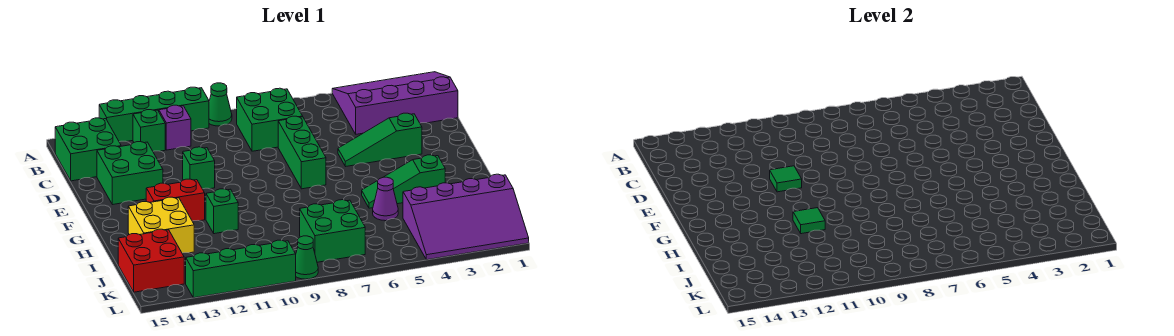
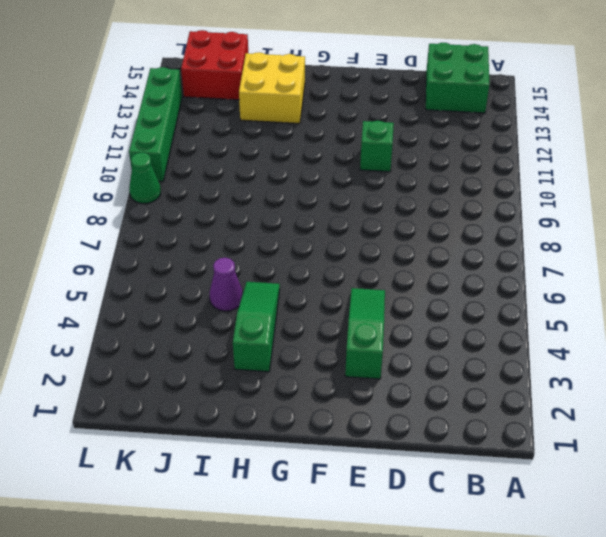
none -> purple slope A1:C4 level 1 top C
none -> green cone A9 level 1
none -> green brick A10:A13 level 1

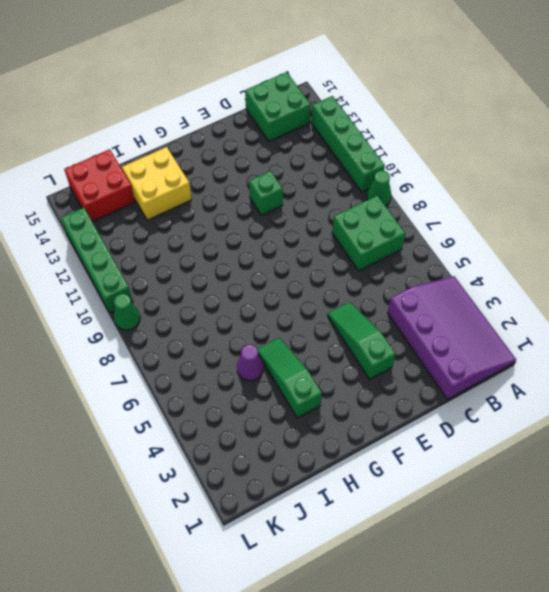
none -> purple brick B11 level 1
none -> green brick B12 level 1
none -> green brick D7:F7 level 1

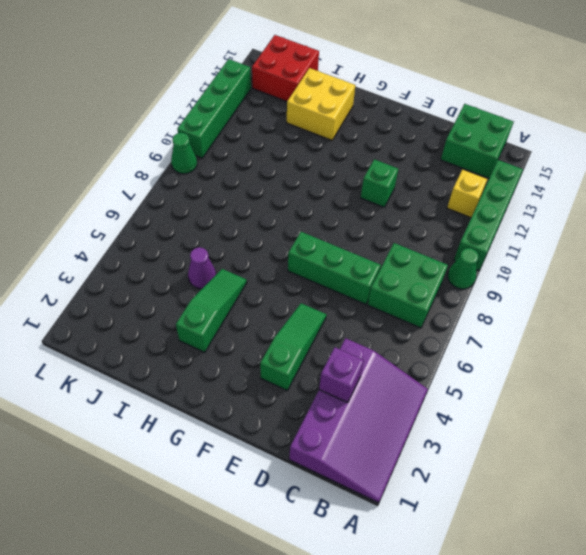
yellow brick B12 level 1 -> green brick B12 level 1
purple brick C3 level 2 -> purple brick B11 level 1
none -> green brick D13:E14 level 1
none -> red brick G12:G13 level 1
none -> green brick H11 level 1

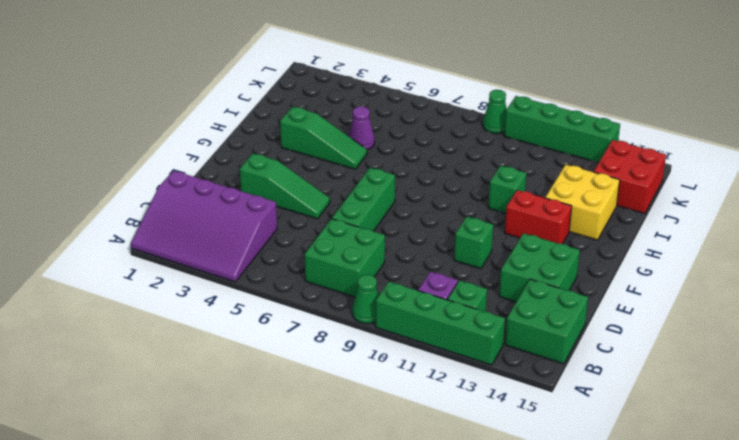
none -> purple slope J1:L4 level 1 top J
none -> green brick J7:K8 level 1
none -> green tile E11 level 2

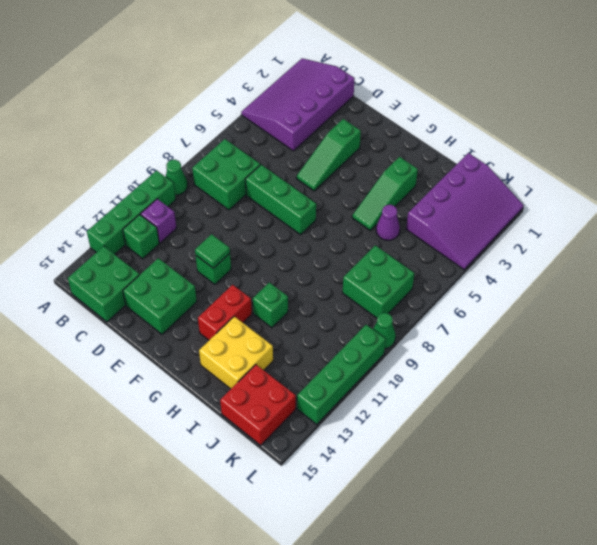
none -> green tile H11 level 2

